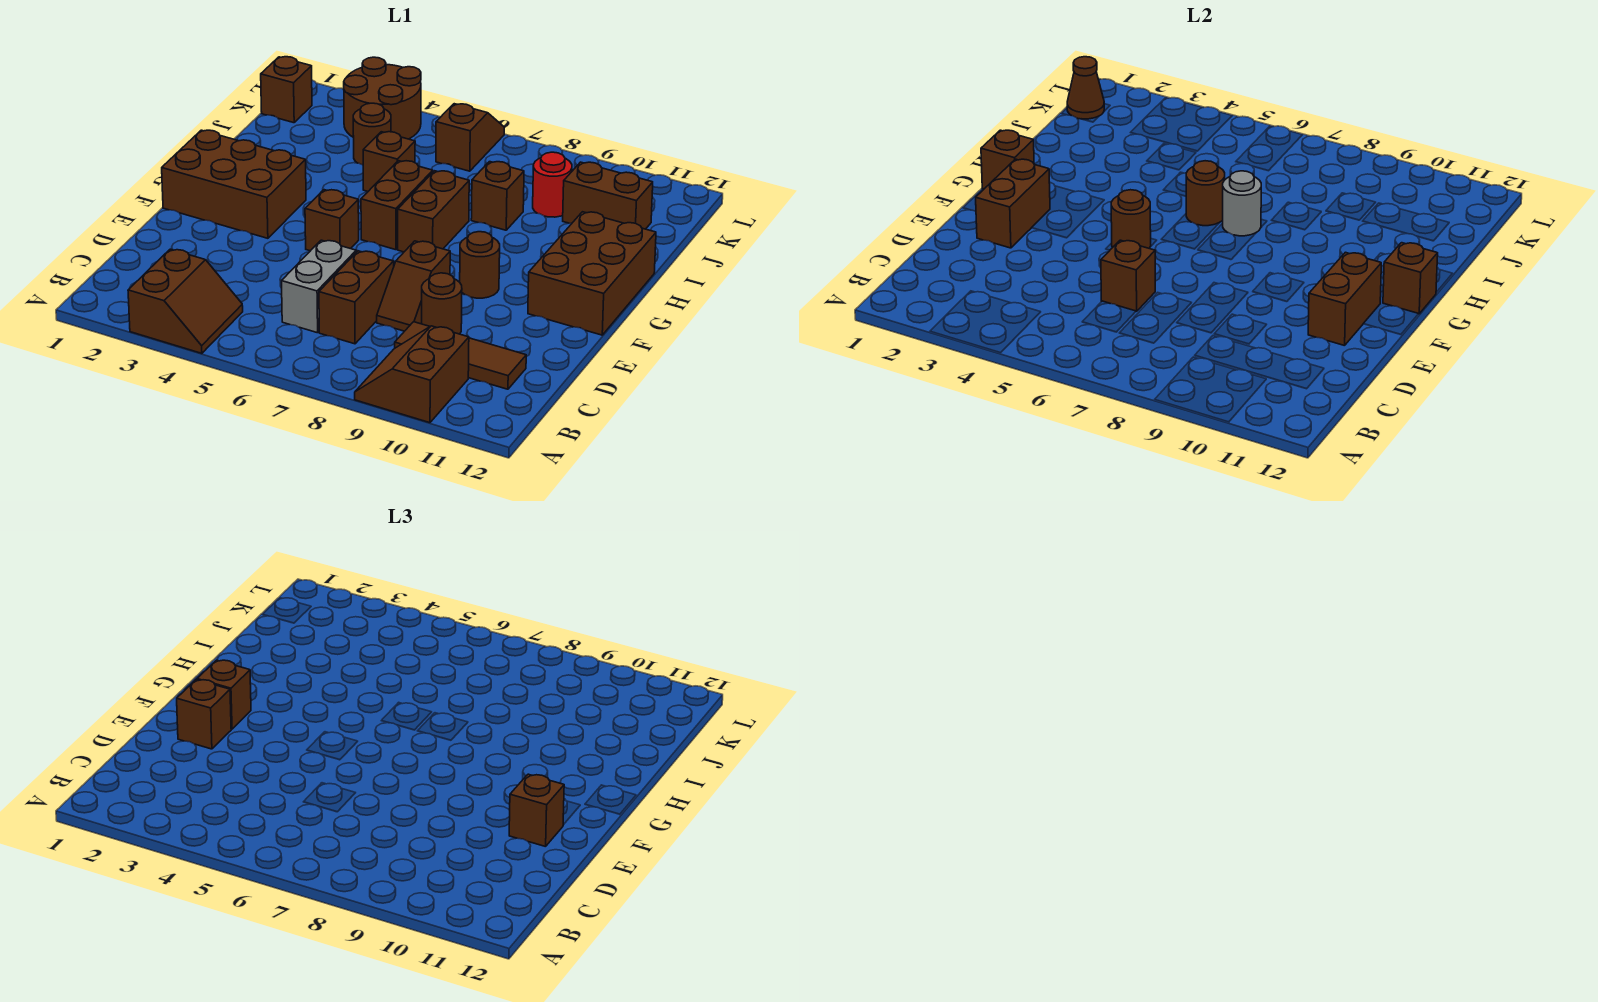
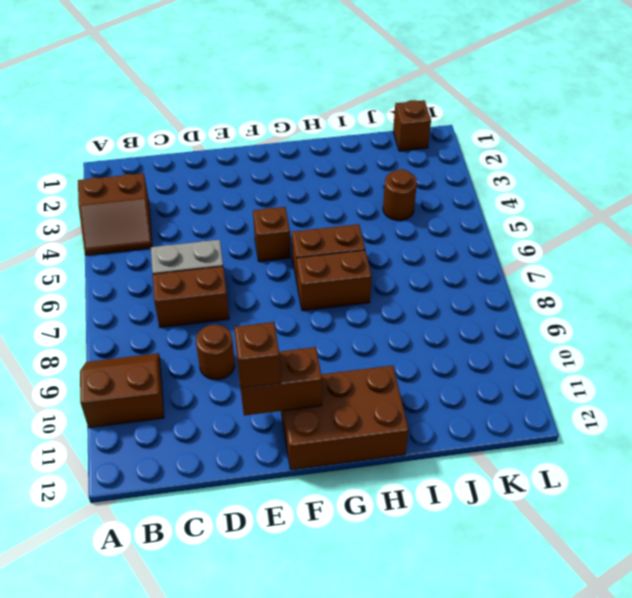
none -> brown tile C9:C11 level 1
none -> brown slope D8:E8 level 1 top E
none -> brown brick F1:G3 level 1
none -> brown round brick F9 level 1

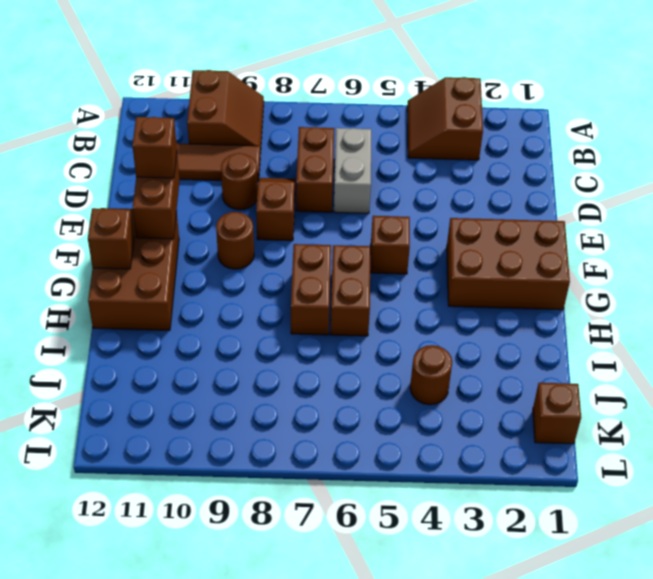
none -> brown brick I5 level 1
none -> brown brick I8 level 1
none -> red round brick J9 level 1
none -> brown brick J10:J11 level 1

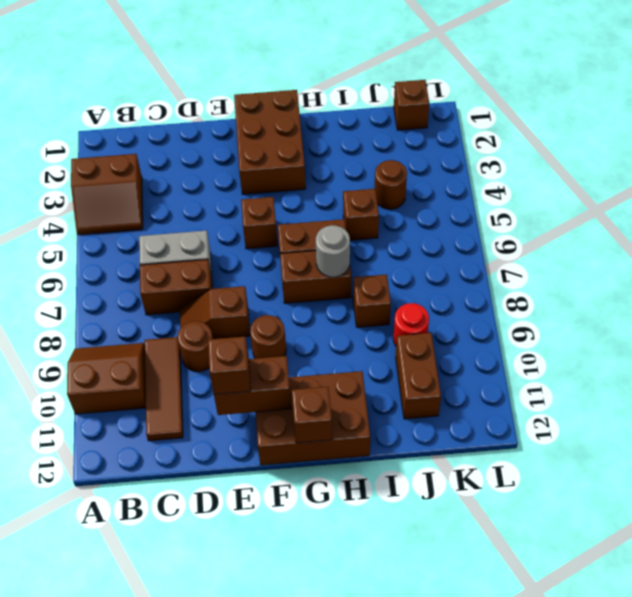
none -> brown round brick K3:L4 level 1
none -> brown slope K6:L6 level 1 top K
none -> brown brick D6 level 2
none -> brown brick E2:F2 level 2

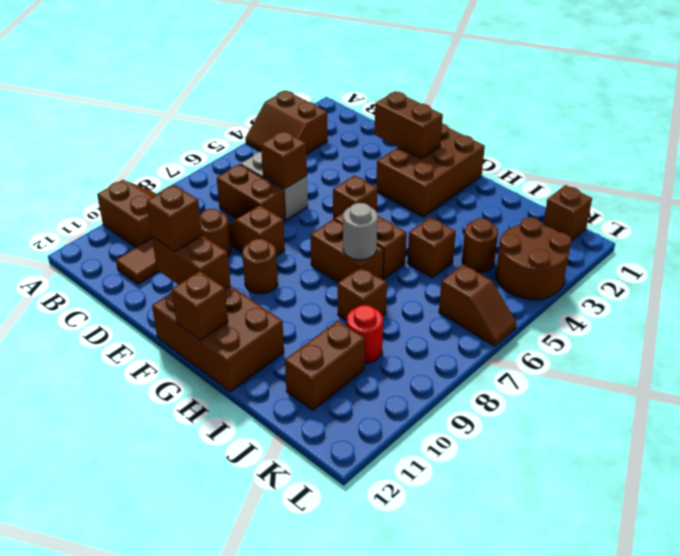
none -> brown round brick F5 level 2
none -> brown brick G1 level 2
none -> brown round brick H6 level 2
none -> brown cone K1 level 2

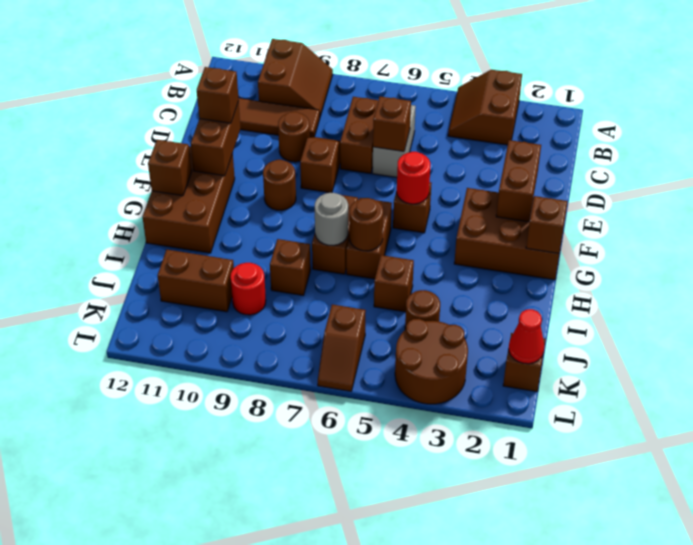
red round brick F5 level 2 -> brown round brick F5 level 2
red cone K1 level 2 -> brown cone K1 level 2
none -> brown brick E2 level 3
none -> brown brick F2 level 3

